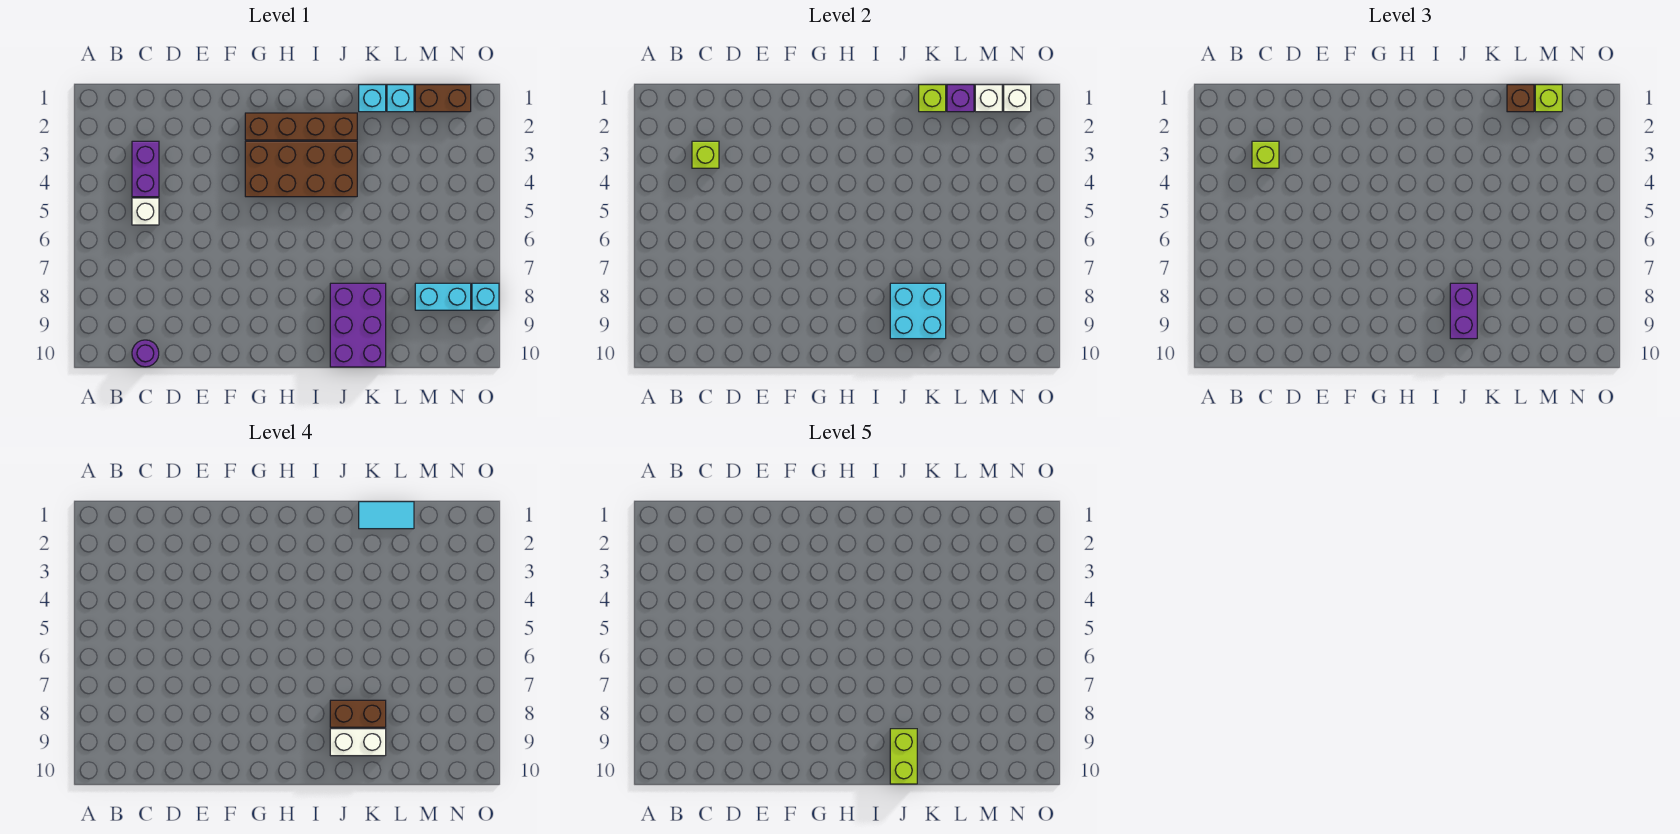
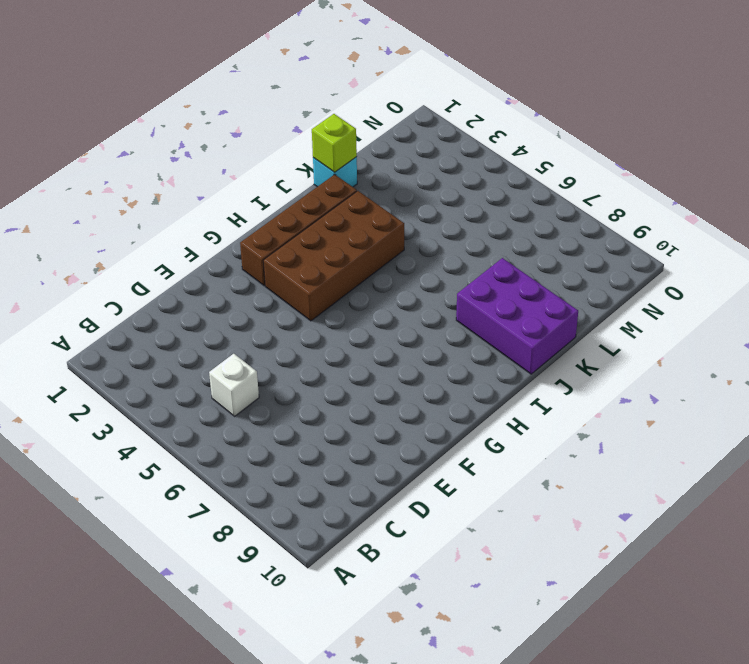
none -> purple brick C3:C4 level 1
none -> purple round brick C10 level 1
none -> cyan brick L1 level 1

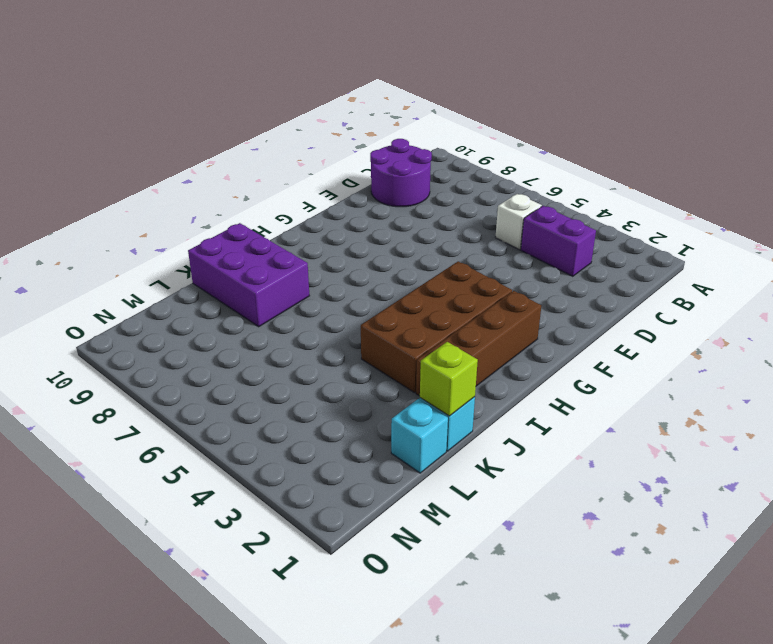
purple round brick C9:D10 level 1 -> purple round brick C10 level 1
none -> brown brick M1:N1 level 1
none -> cyan brick M8:N8 level 1
none -> cyan brick O8 level 1

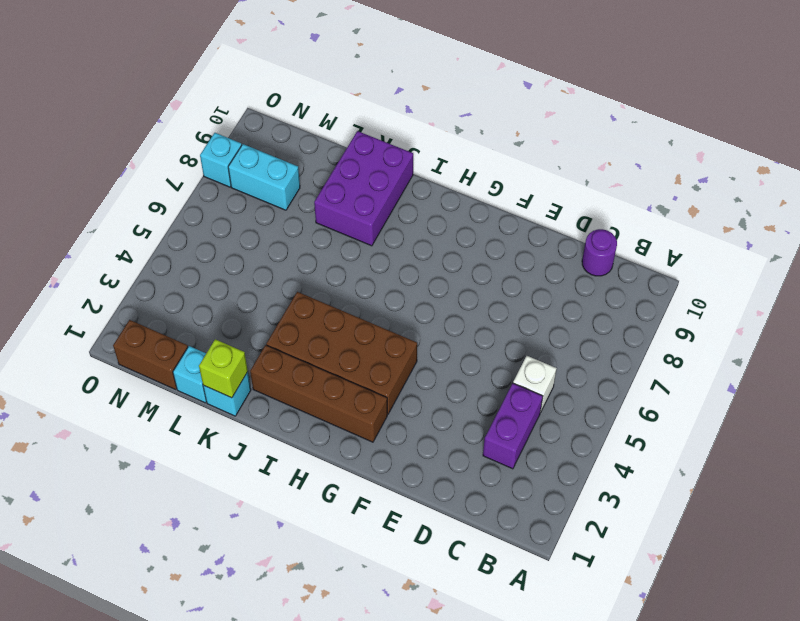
none -> lime brick C3 level 2
none -> cyan brick J8:K9 level 2
none -> purple brick L1 level 2

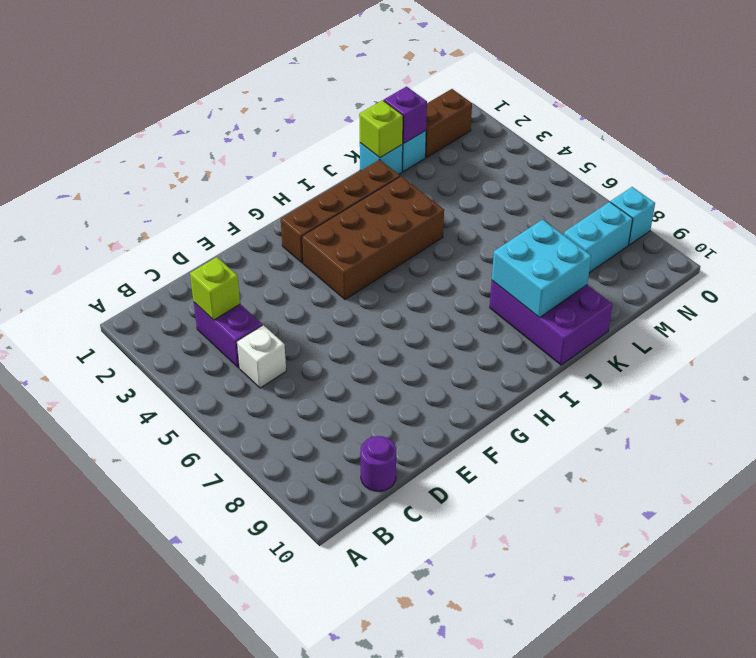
none -> white brick M1 level 2
none -> white brick N1 level 2
none -> lime brick C3 level 3

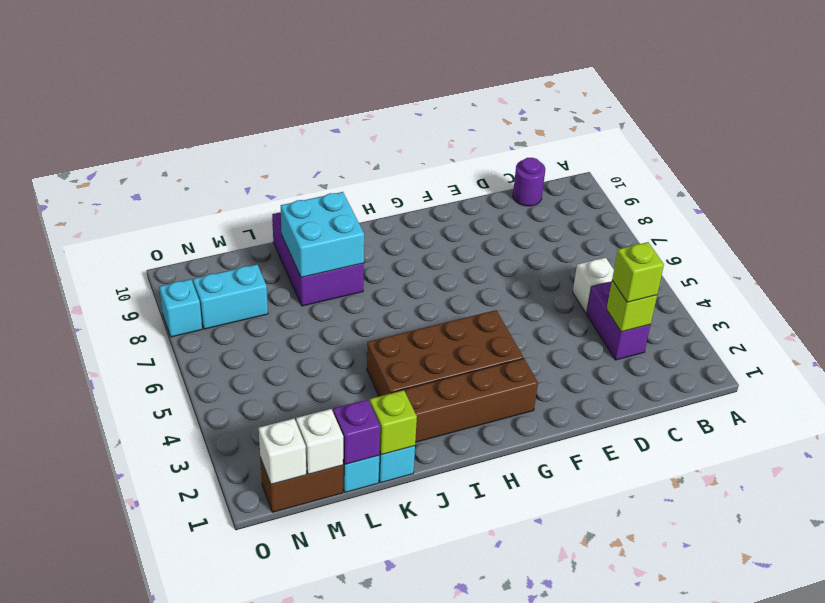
none -> purple brick J8:J9 level 3
none -> brown brick L1 level 3
none -> lime brick M1 level 3

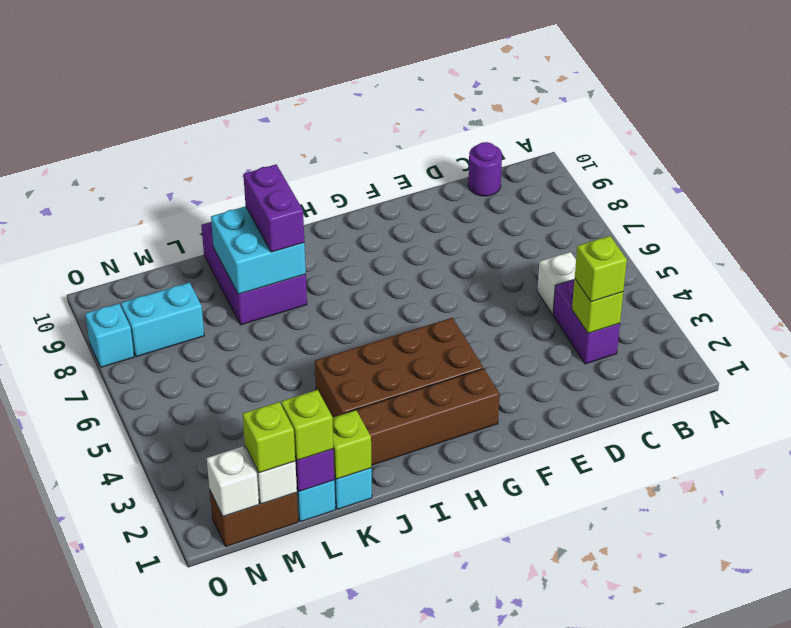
lime brick L1 level 3 -> brown brick L1 level 3
none -> brown brick J8:K8 level 4
none -> white brick J9:K9 level 4
none -> cyan tile K1:L1 level 4

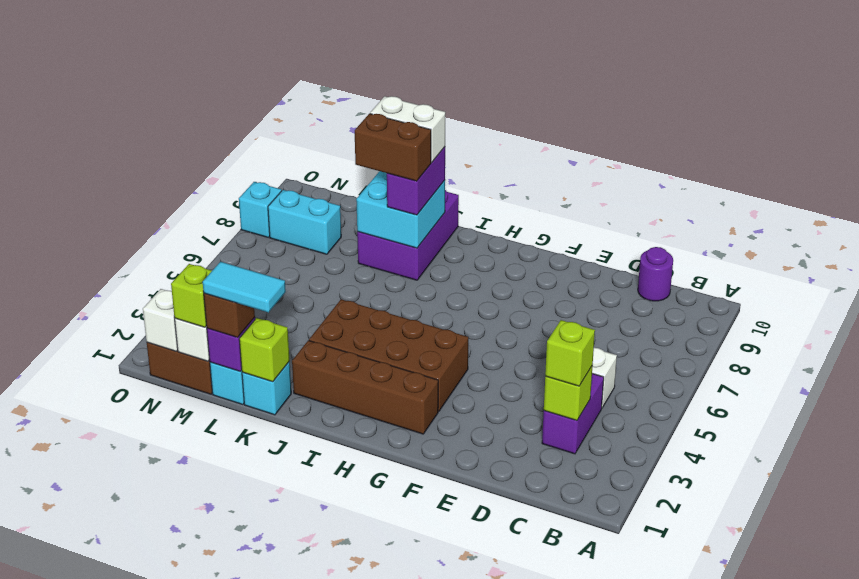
none -> lime brick J9:J10 level 5

